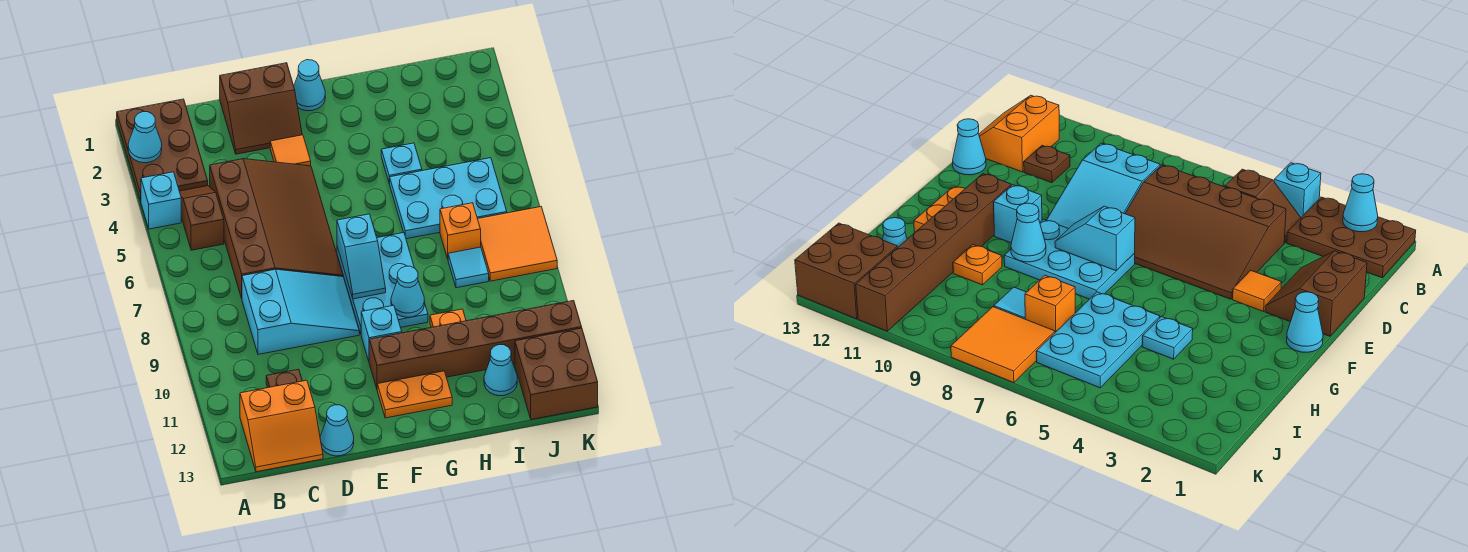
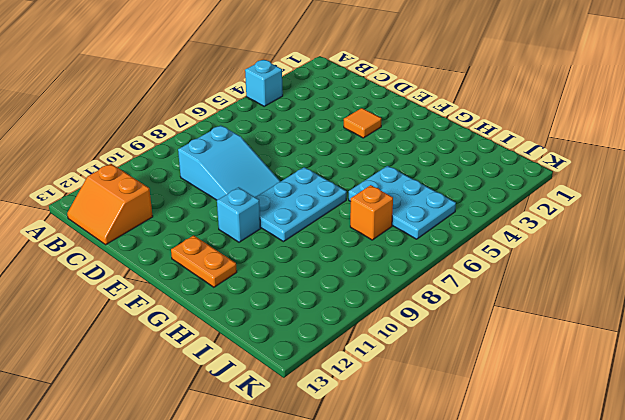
none -> brown plate A1:B3 level 1
none -> brown slope B4:B5 level 1 top 5
none -> brown slope C4:E7 level 1 top C

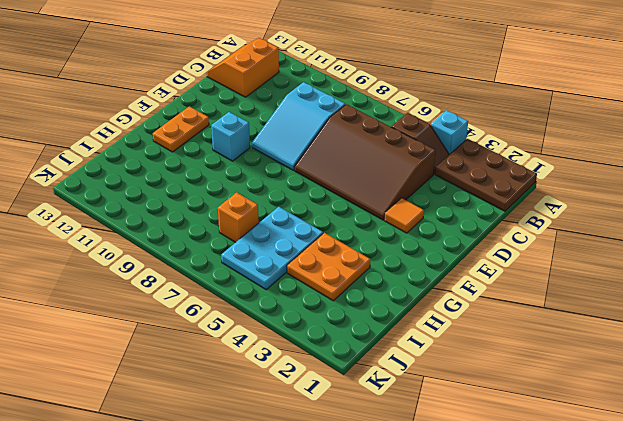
orange plate H3:I4 level 1 -> cyan plate H4 level 1
none -> brown plate C11 level 1
none -> brown slope D1:E2 level 1 top 1
none -> cyan cone D13 level 1

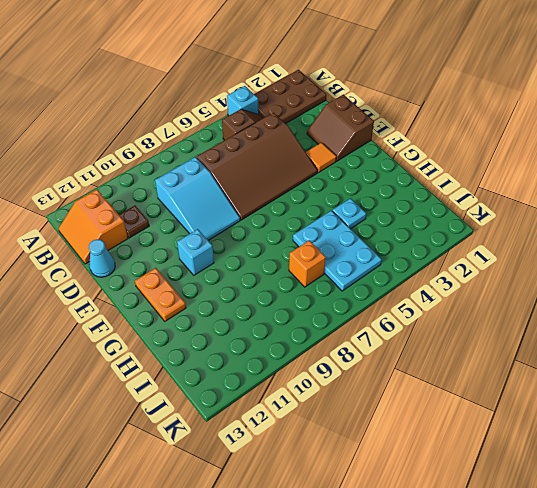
none -> cyan cone F1 level 1
none -> cyan plate F7:G9 level 1
none -> brown brick F11:K11 level 1

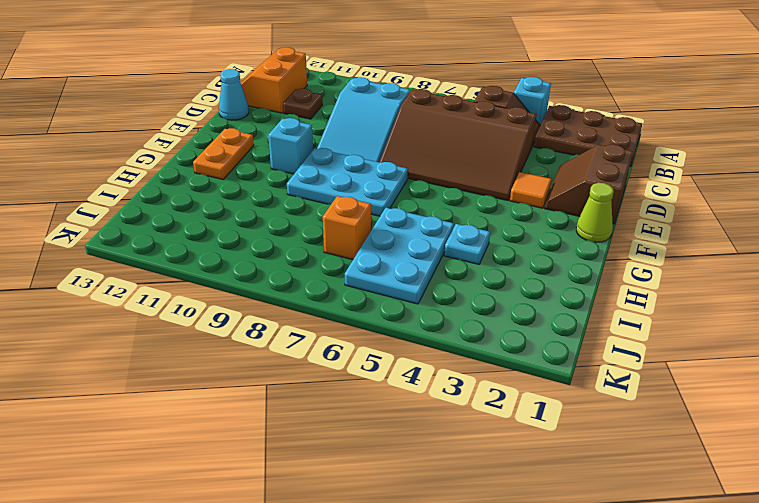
lime cone F1 level 1 -> cyan cone F1 level 1
none -> brown brick F11:K11 level 1
none -> orange plate H10 level 1
none -> cyan tile I8 level 1

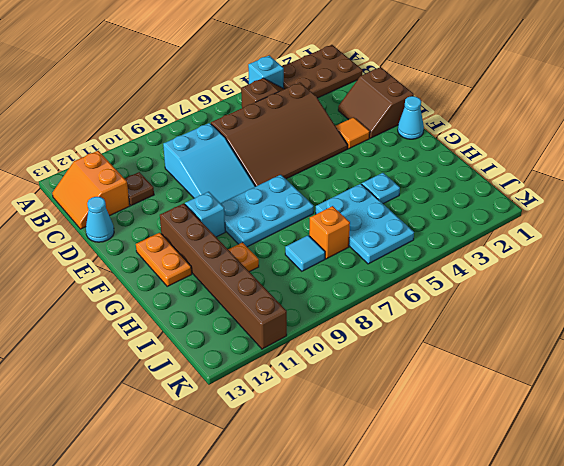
none -> cyan cone I12 level 1
none -> orange tile J7:K8 level 1
none -> brown brick J12:K13 level 1

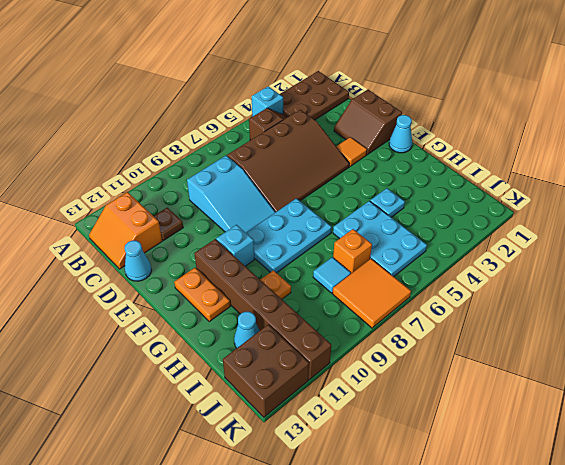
none -> cyan cone A2 level 2
none -> cyan slope F7:F8 level 2 top 7
none -> cyan cone G9 level 2

